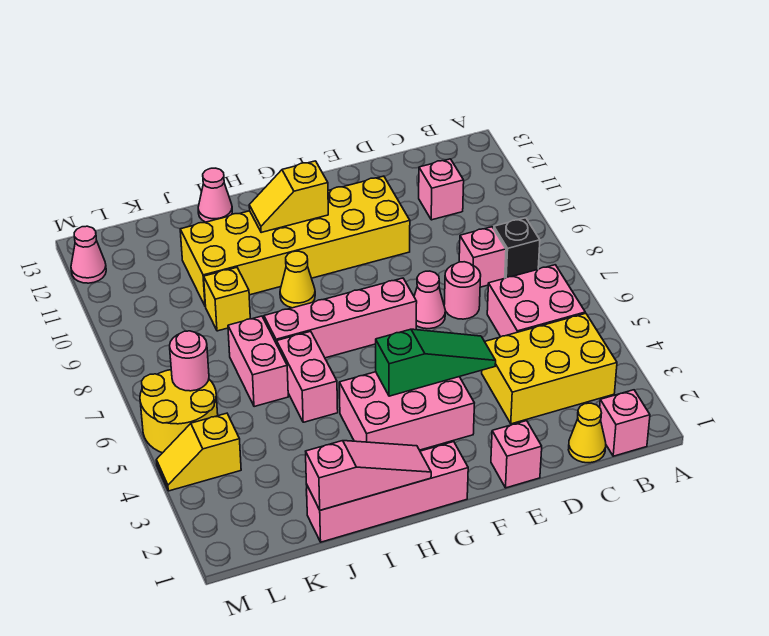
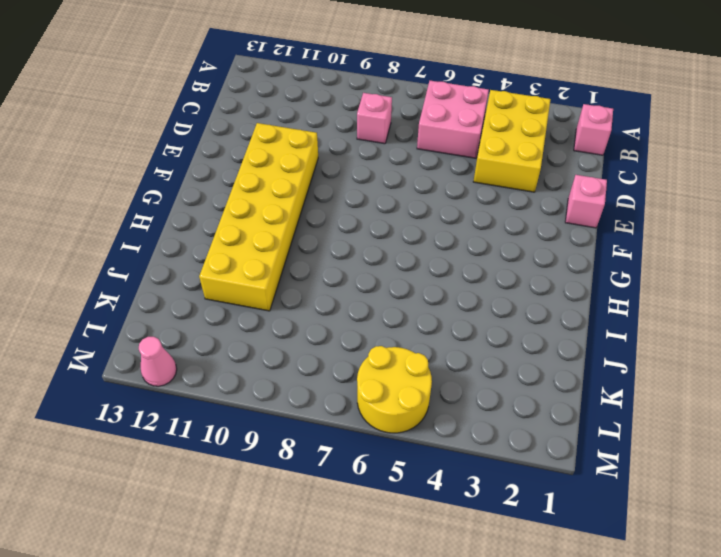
none -> black brick B8 level 1
none -> yellow cone C1 level 1
none -> pink brick C11 level 1

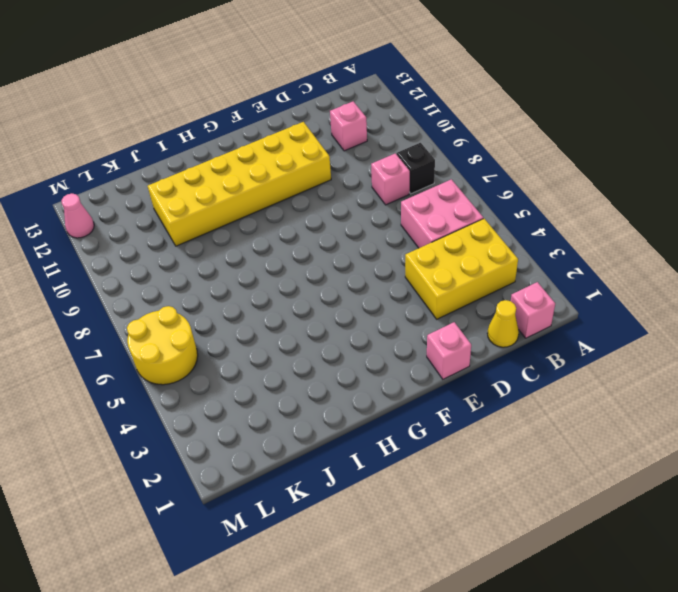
none -> pink round brick D7 level 1
none -> pink cone E7 level 1
none -> pink brick F3:H4 level 1

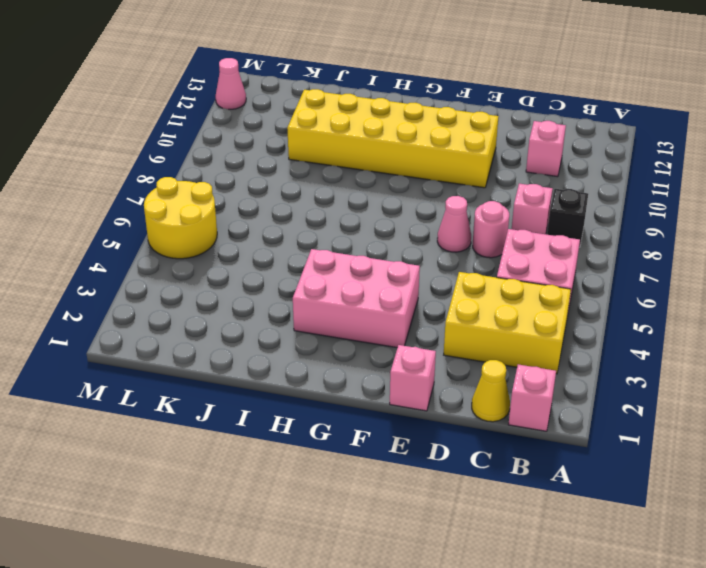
none -> pink brick F7:I7 level 1
none -> pink brick G1:J1 level 1
none -> yellow cone H9 level 1

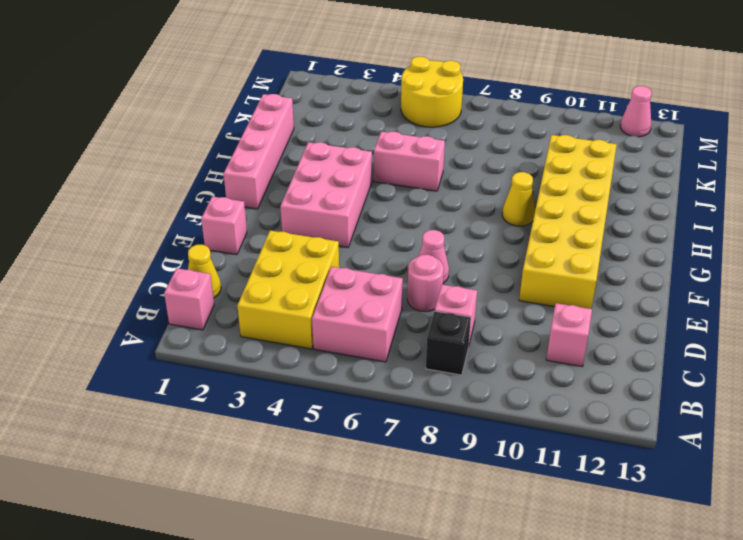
none -> pink brick F7:I7 level 1
none -> pink cone I13 level 1
none -> pink brick J6:J7 level 1

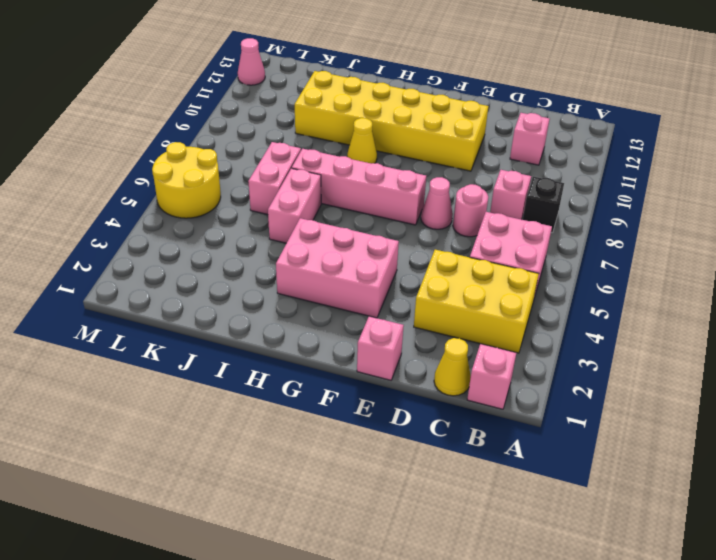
none -> pink brick G1:J1 level 1
none -> pink cone I13 level 1
none -> yellow brick J9 level 1

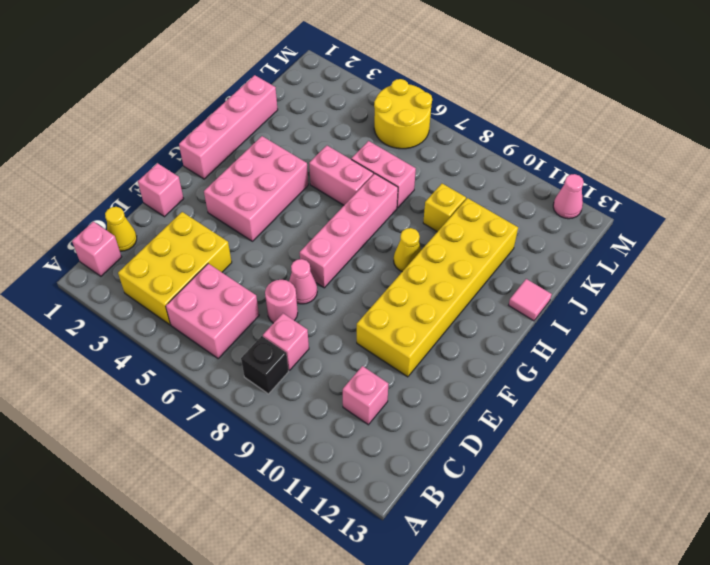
pink tile I13 level 1 -> pink cone I13 level 1
none -> yellow slope L4:M4 level 1 top L
none -> green slope E4:G4 level 2 top G
none -> yellow slope G11:H11 level 2 top G

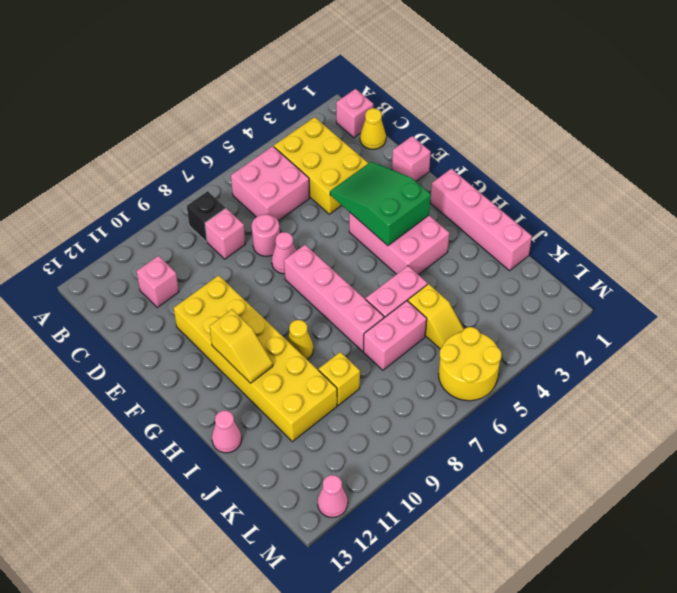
green slope E3:G4 level 2 top G -> green slope E4:G4 level 2 top G
yellow slope J5:K5 level 1 top J -> yellow slope L4:M4 level 1 top L
none -> pink slope H1:J1 level 2 top J
none -> pink round brick L6 level 2

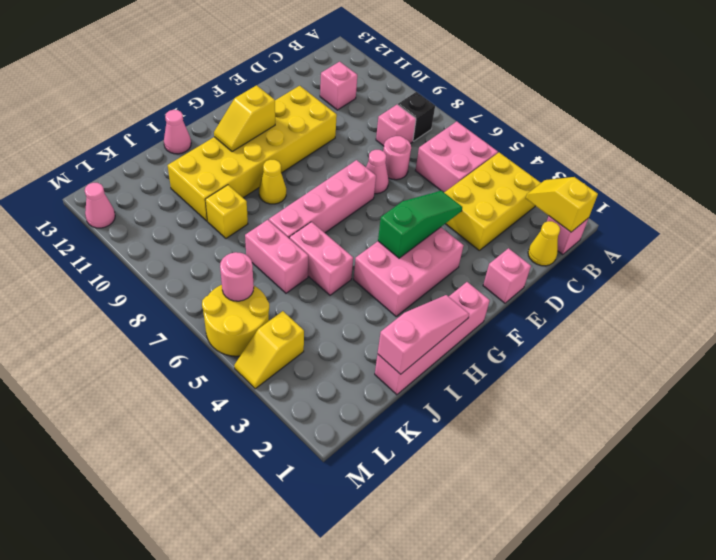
yellow slope B1:B2 level 2 top 1 -> none

